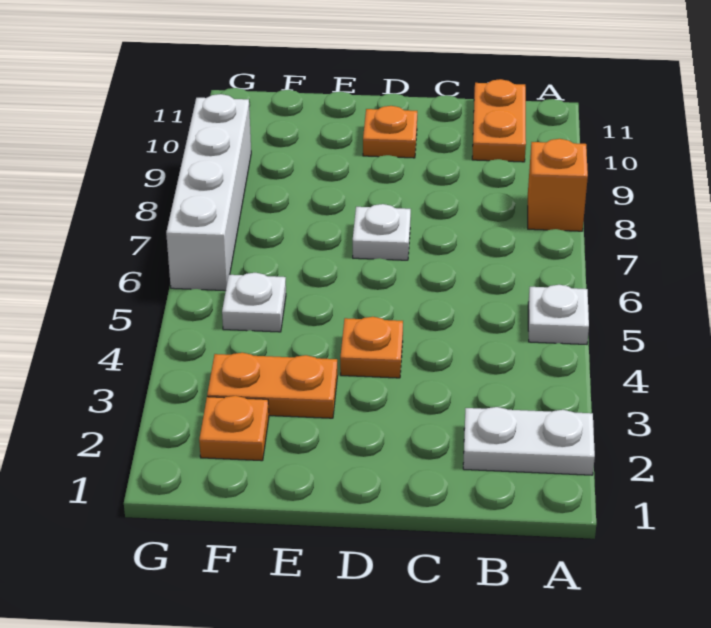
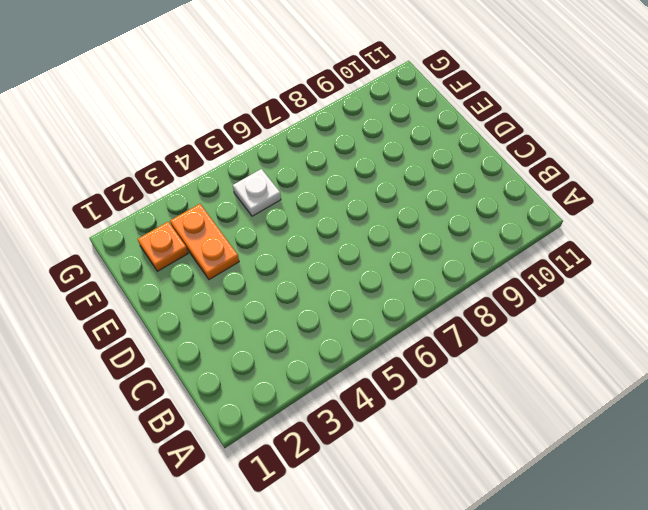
none -> white plate A2:B2 level 1
none -> white plate A5 level 1

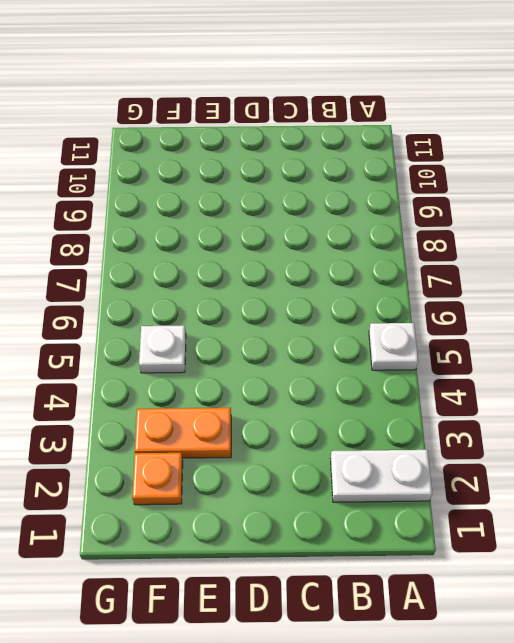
none -> orange brick A8 level 1
none -> orange plate B10:B11 level 1

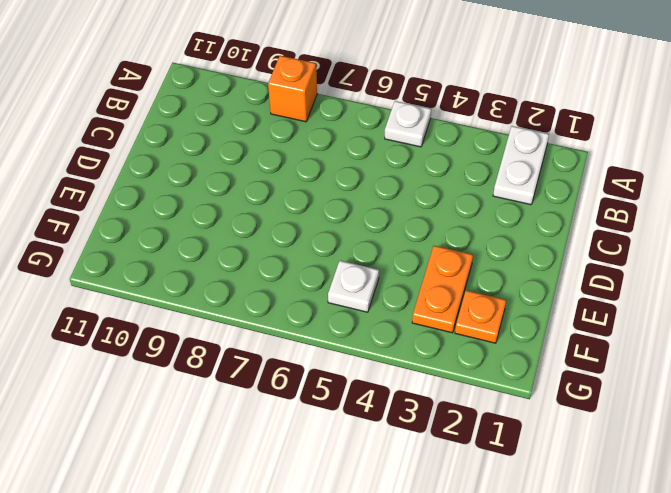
none -> orange plate B10:B11 level 1
none -> orange plate D4 level 1

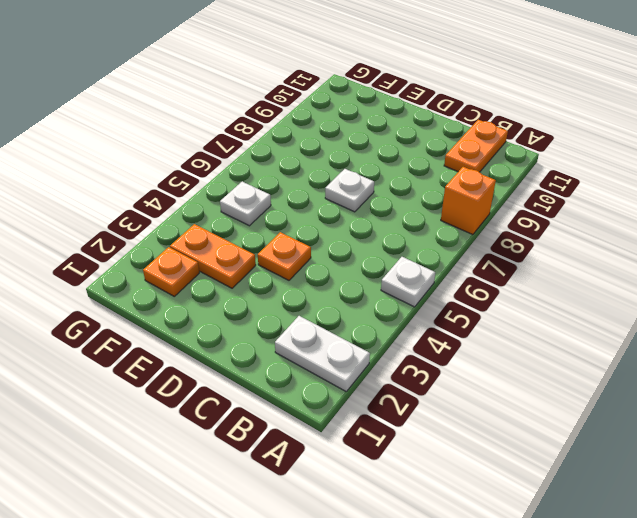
none -> orange plate D10 level 1
none -> white brick G6:G9 level 1

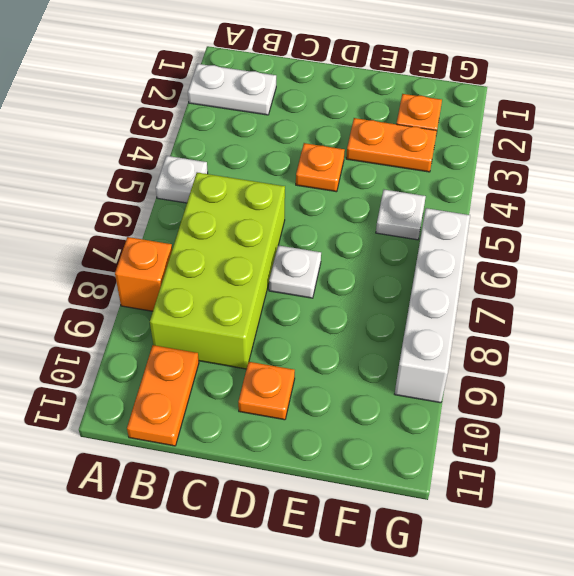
lime brick B6:C9 level 1 -> none

